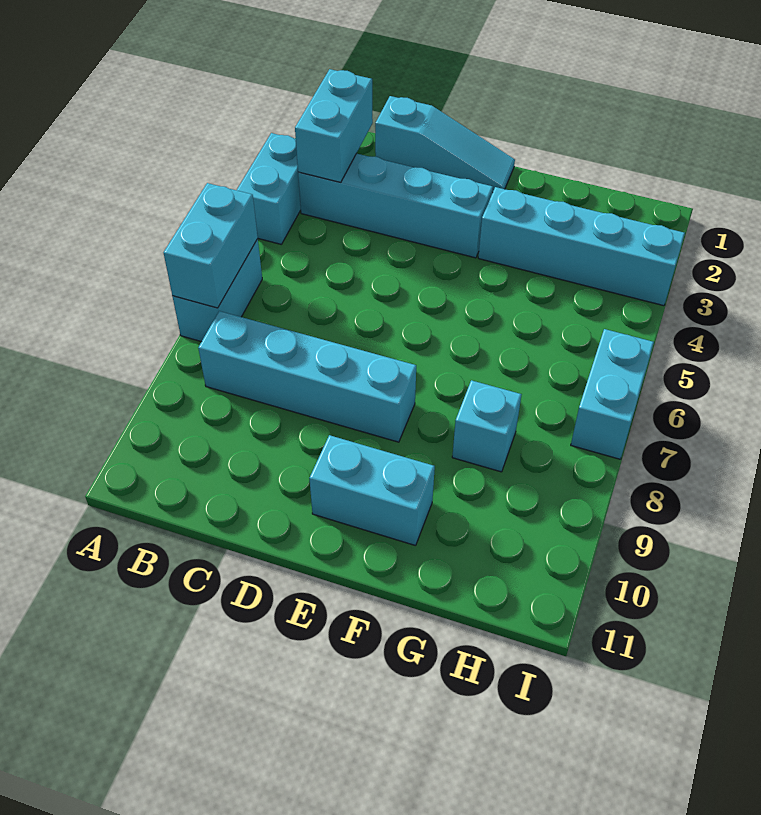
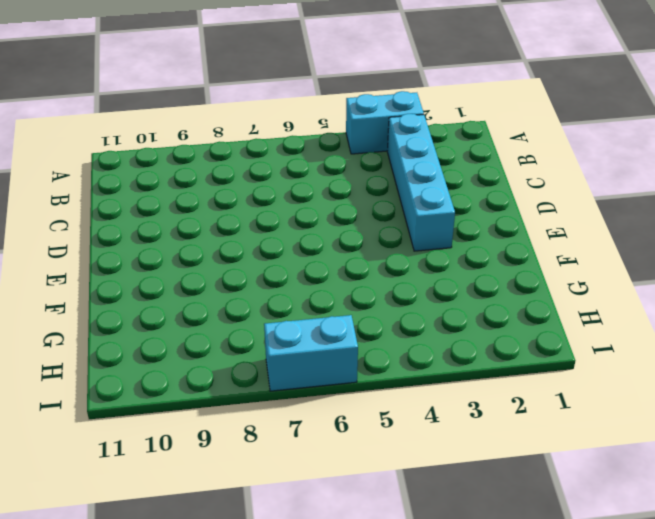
none -> cyan brick A6:A7 level 1
none -> cyan brick B8:E8 level 1

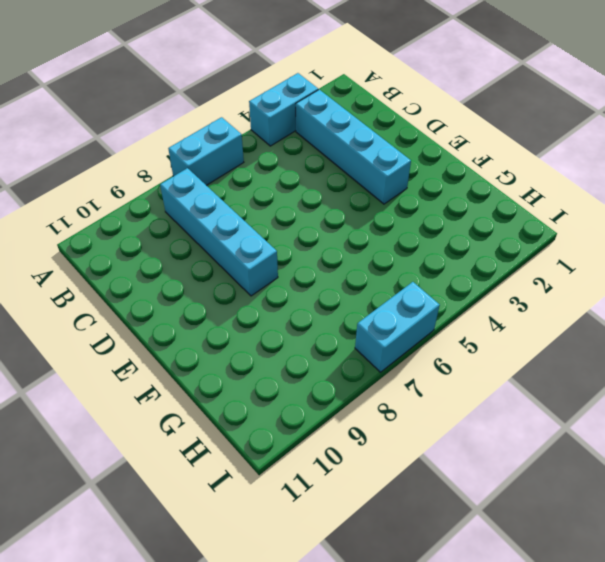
none -> cyan slope C1:E1 level 1 top C
none -> cyan brick E10:F10 level 1

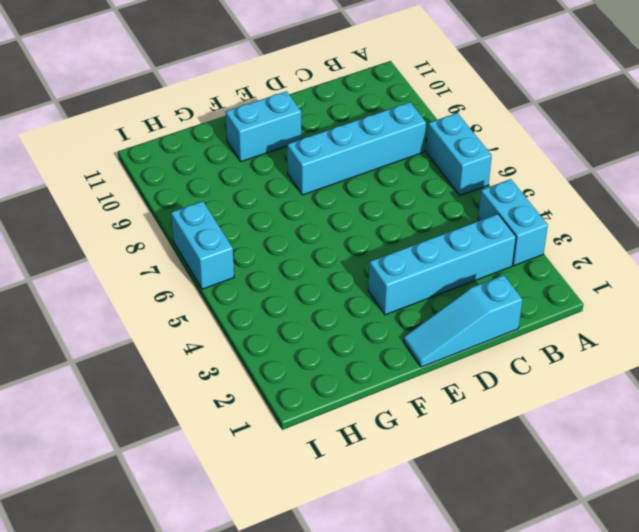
none -> cyan brick F3:I3 level 1
none -> cyan brick G8 level 1

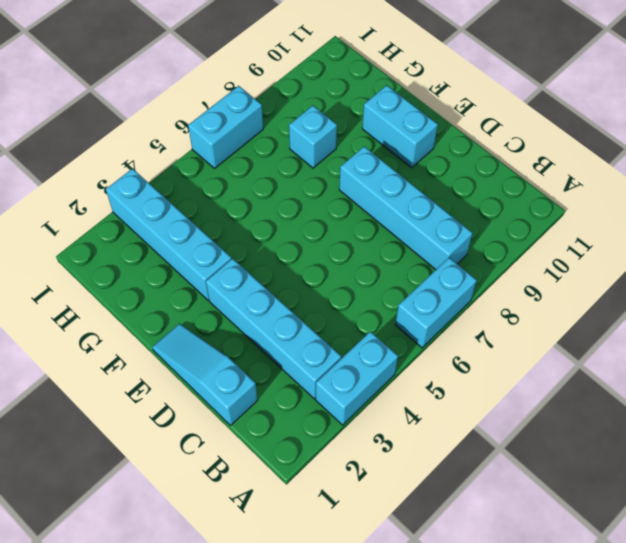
none -> cyan brick A6:A7 level 2
none -> cyan brick B2:B3 level 2

